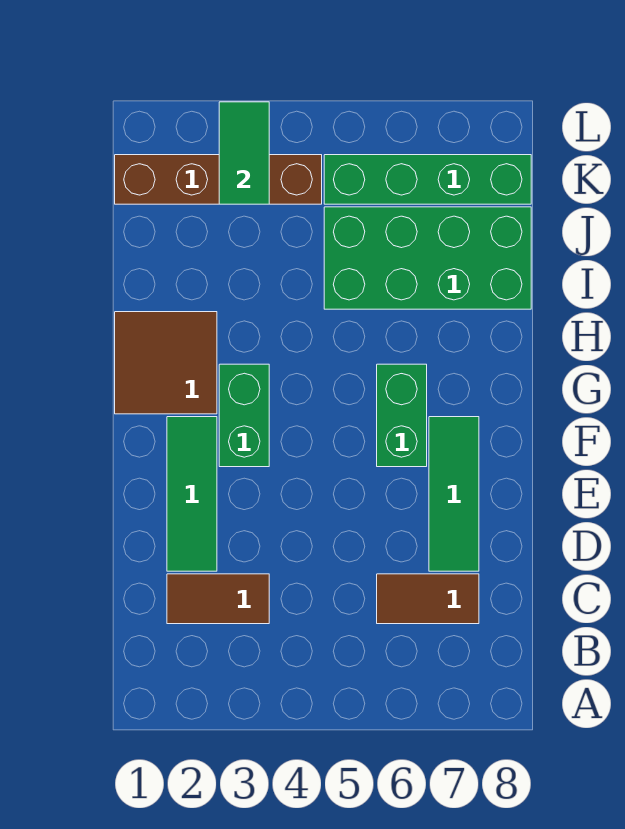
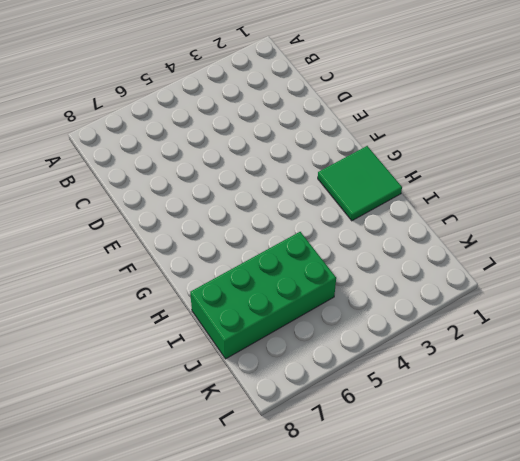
green tile G1:H2 level 1 -> brown tile G1:H2 level 1
none -> brown tile C2:C3 level 1
none -> brown tile C6:C7 level 1

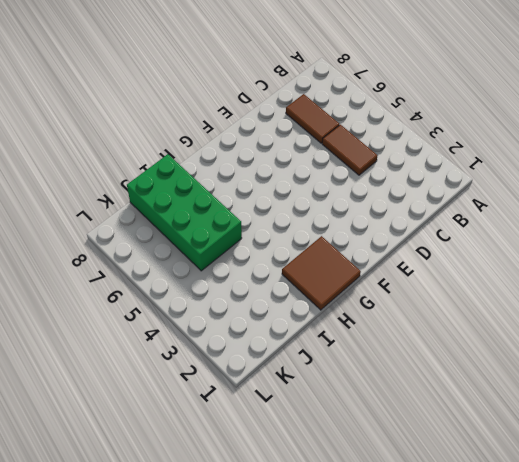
brown tile C4:C5 level 1 -> brown tile C2:C3 level 1
none -> green tile D2:F2 level 1
none -> green tile D7:F7 level 1

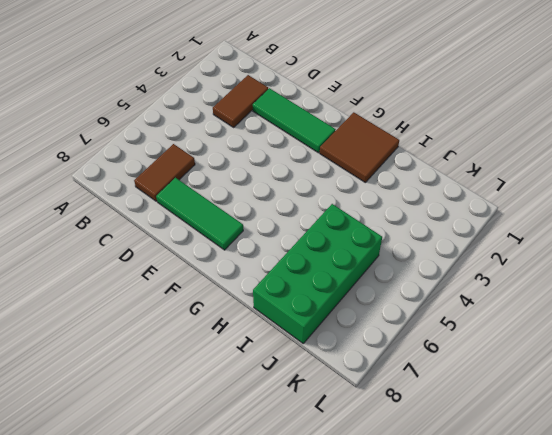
none -> green brick F3:G3 level 1
none -> green brick F6:G6 level 1

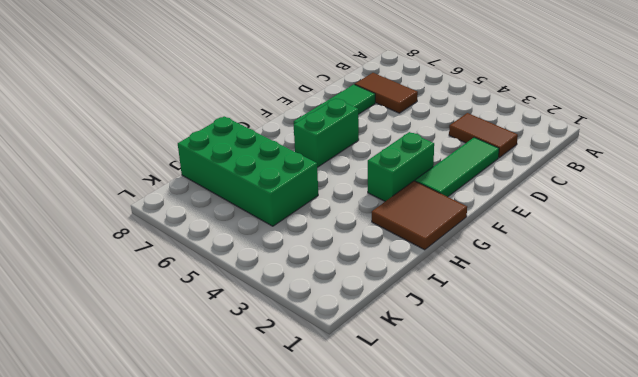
none -> brown brick K1:K4 level 1
none -> green brick K5:K8 level 1

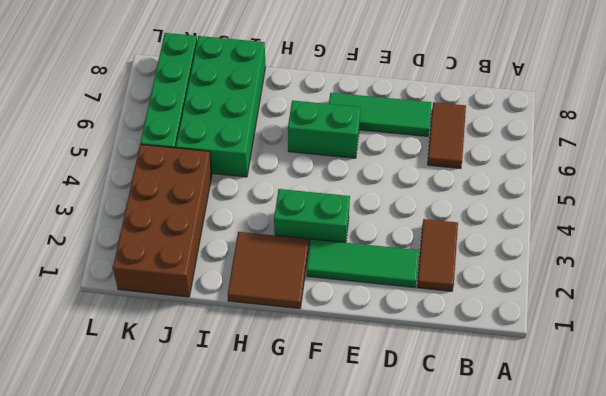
brown brick J1:K4 level 1 -> brown brick K1:K4 level 1
none -> green tile K3:L3 level 2

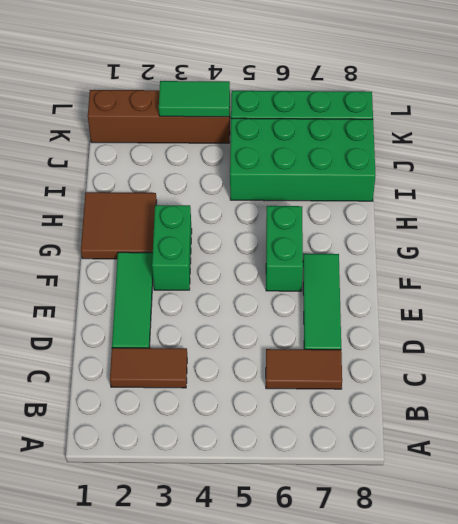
green tile K3:K4 level 2 -> green tile K3:L3 level 2

